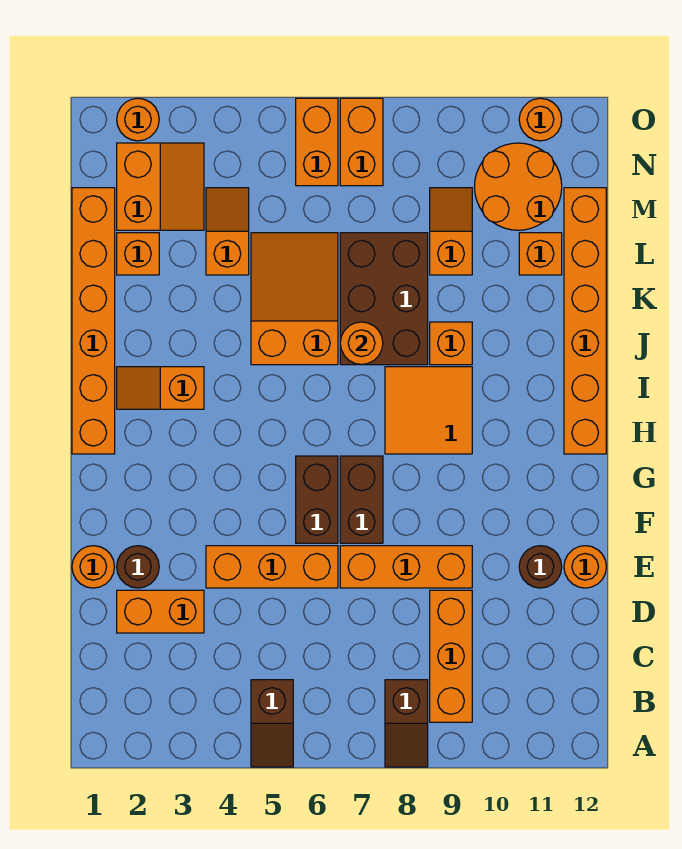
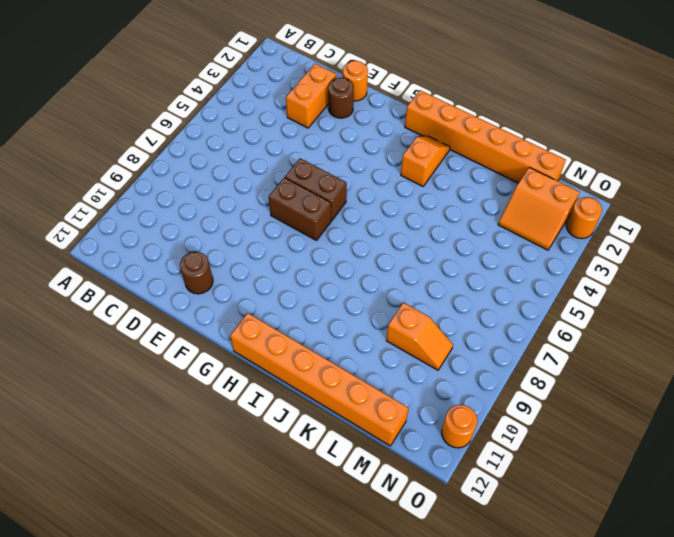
none -> brown slope A5:B5 level 1 top B
none -> brown slope A8:B8 level 1 top B
none -> orange brick B9:D9 level 1
none -> orange brick E4:E6 level 1

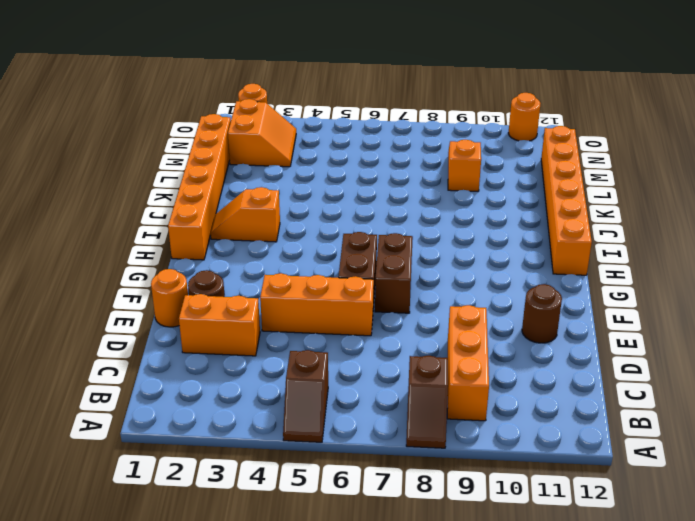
none -> orange brick E7:E9 level 1
none -> orange round brick E12 level 1
none -> orange tile H8:I9 level 1
none -> orange slope J5:L6 level 1 top J

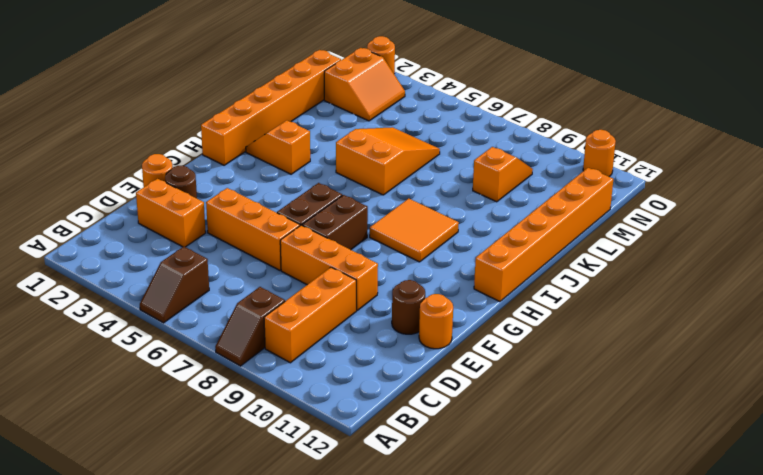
none -> brown brick J7:L8 level 1
none -> orange brick J9 level 1
none -> orange brick L2 level 1
none -> orange slope L4:M4 level 1 top L

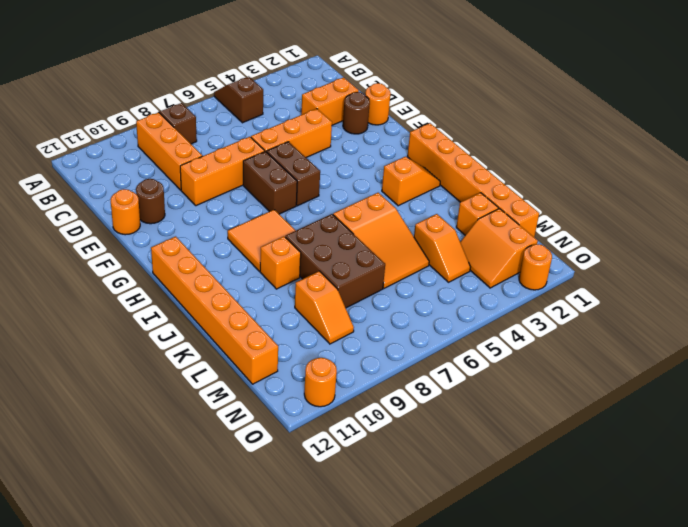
none -> orange brick L11 level 1
none -> orange round brick M10:N11 level 1
none -> orange brick N6:O6 level 1
none -> orange brick N7:O7 level 1

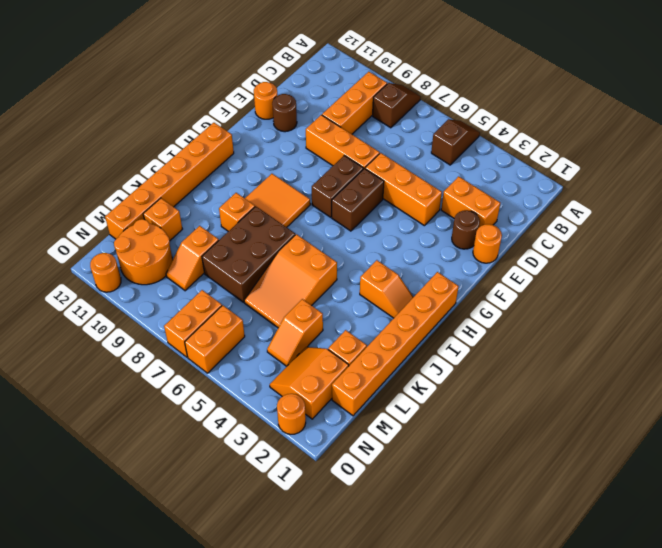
none -> orange round brick J7 level 2

